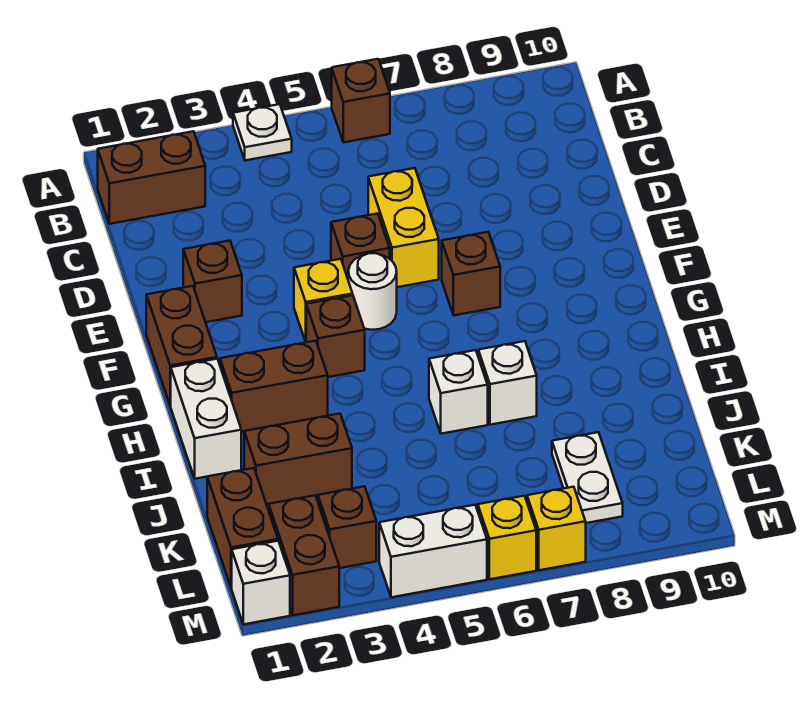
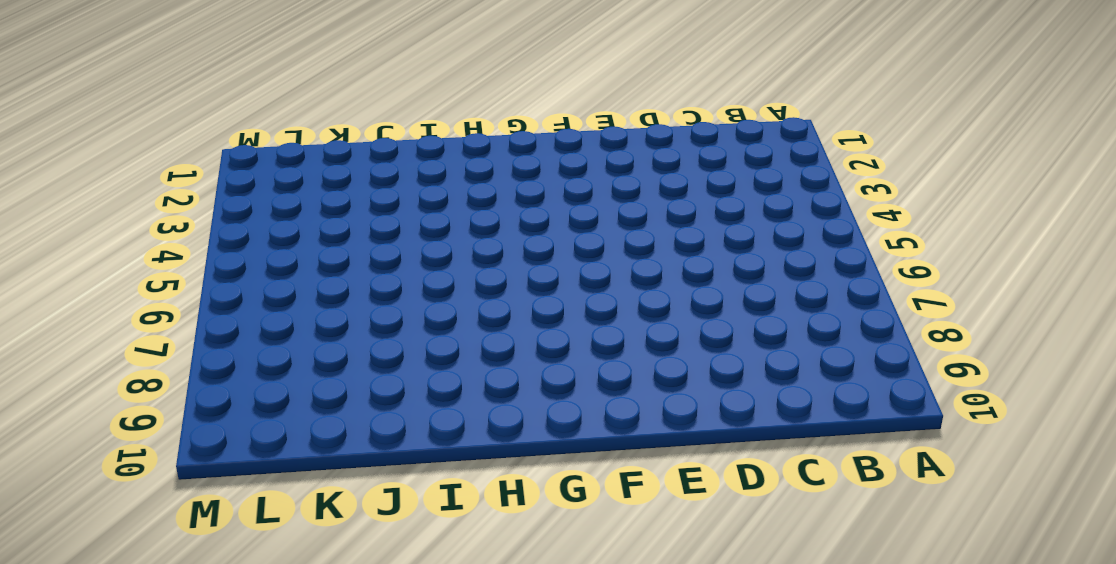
none -> white plate A4 level 1
none -> brown brick A6 level 1
none -> brown brick B1:B2 level 1

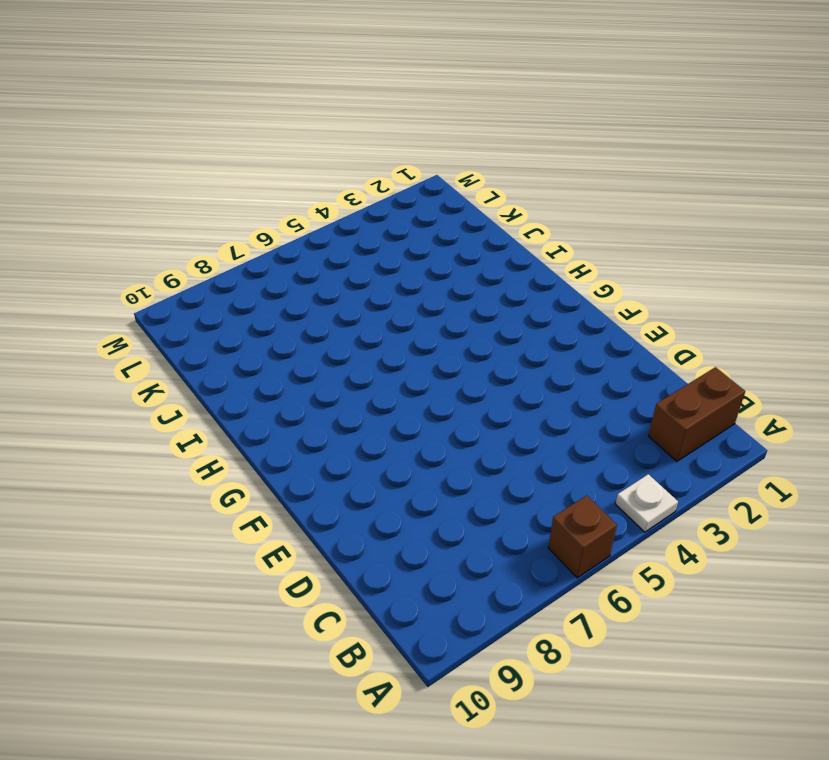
none -> yellow brick D6:E6 level 1
none -> brown brick E2 level 1
none -> brown brick E5 level 1

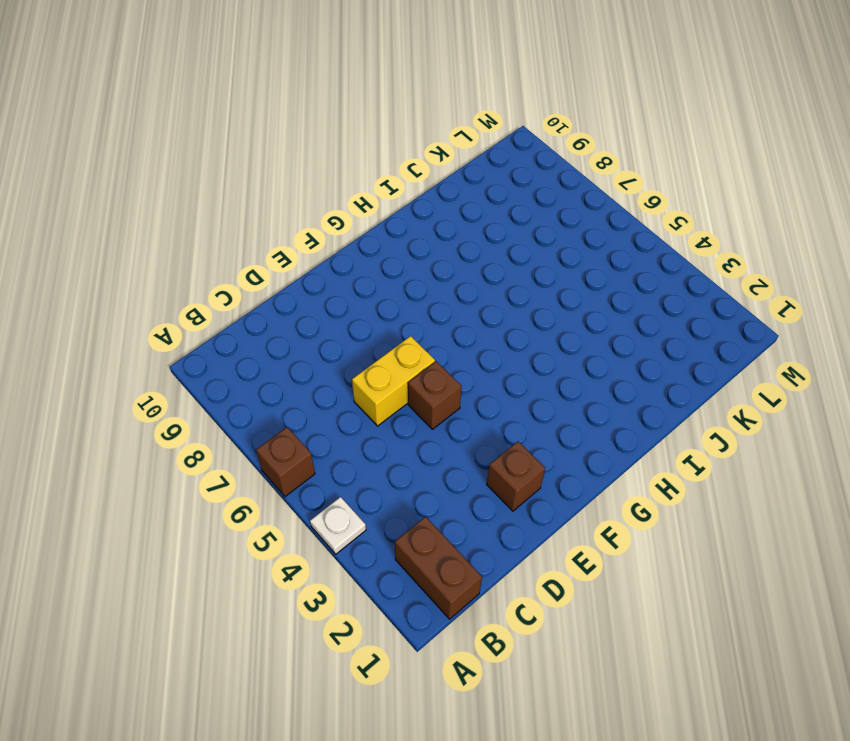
none -> brown brick F1:G1 level 1
none -> yellow brick F4 level 1
none -> white round brick F5 level 1

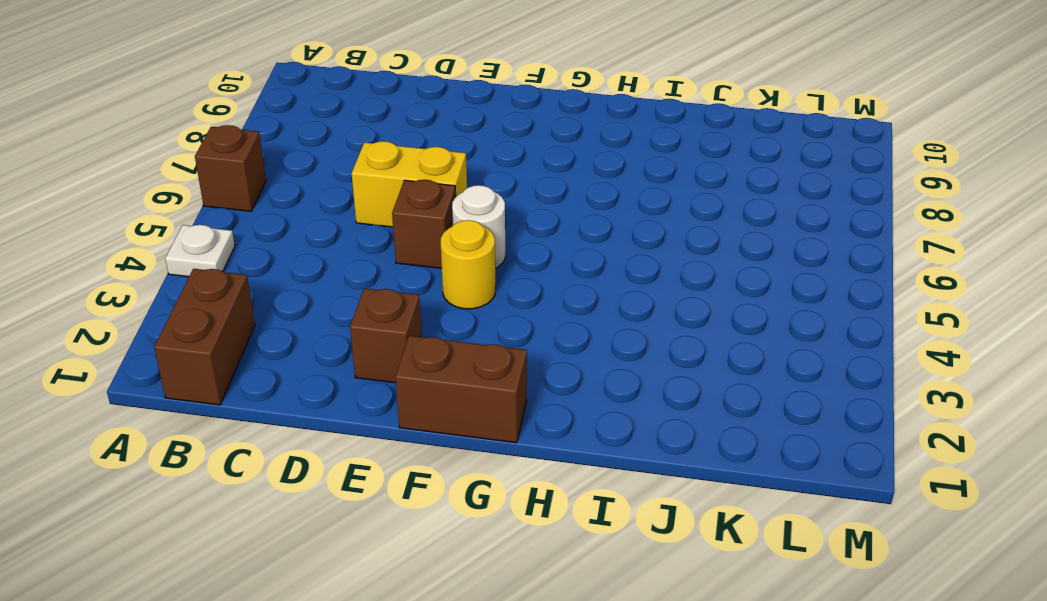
yellow round brick F4 level 1 -> yellow brick F4 level 1
none -> brown brick F7 level 1
none -> brown brick G4 level 1
none -> white brick H1:I1 level 1

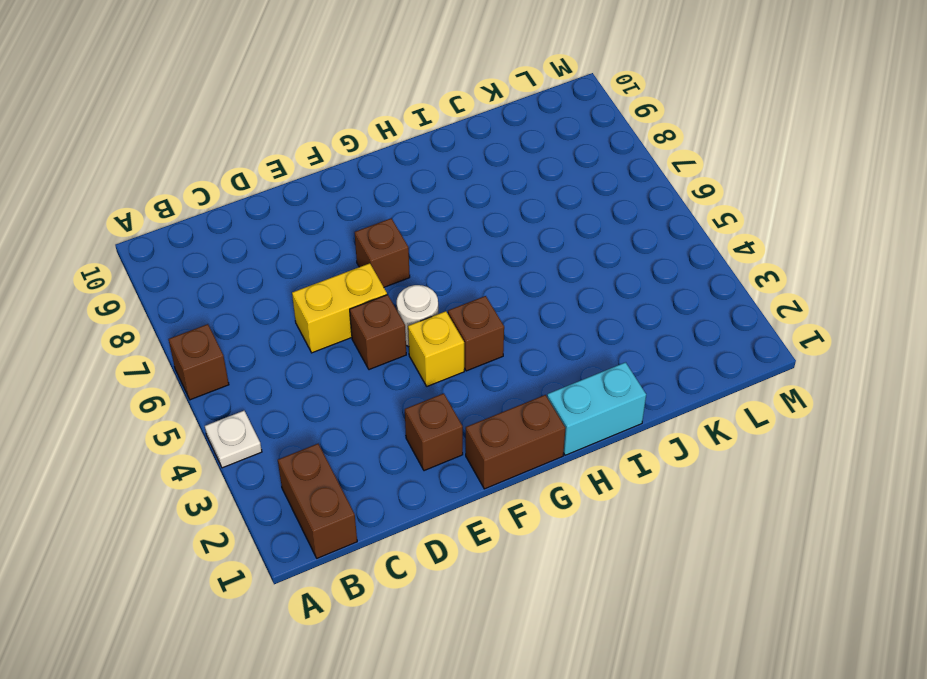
cyan brick H1:I1 level 1 -> white brick H1:I1 level 1
none -> brown brick H2:H3 level 1
none -> white brick I6 level 1
none -> white brick I7 level 1

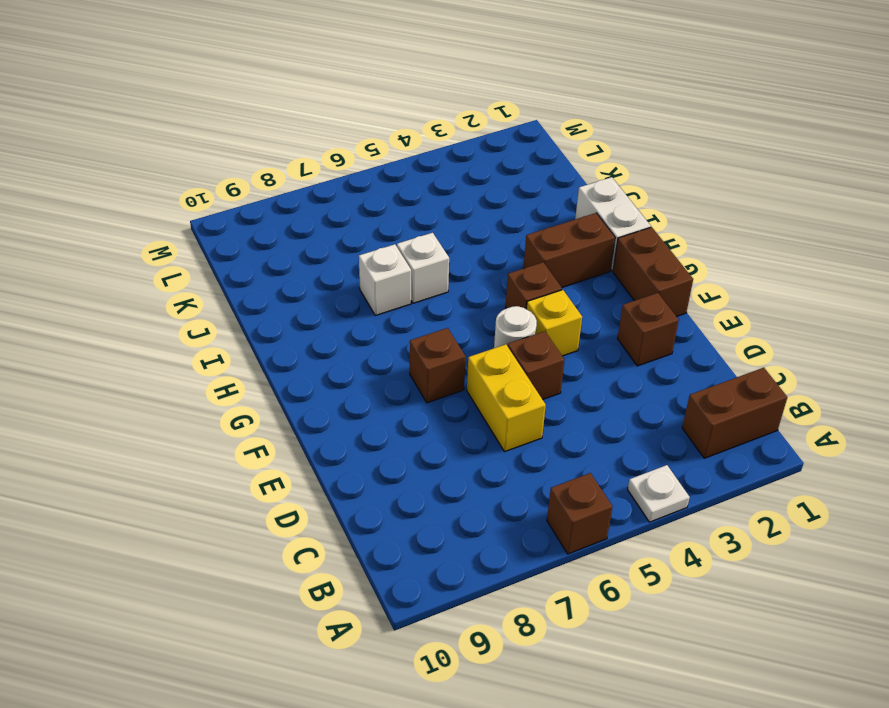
none -> brown brick J2:J3 level 1
none -> brown brick K1:L1 level 1
none -> white plate K8:L8 level 1

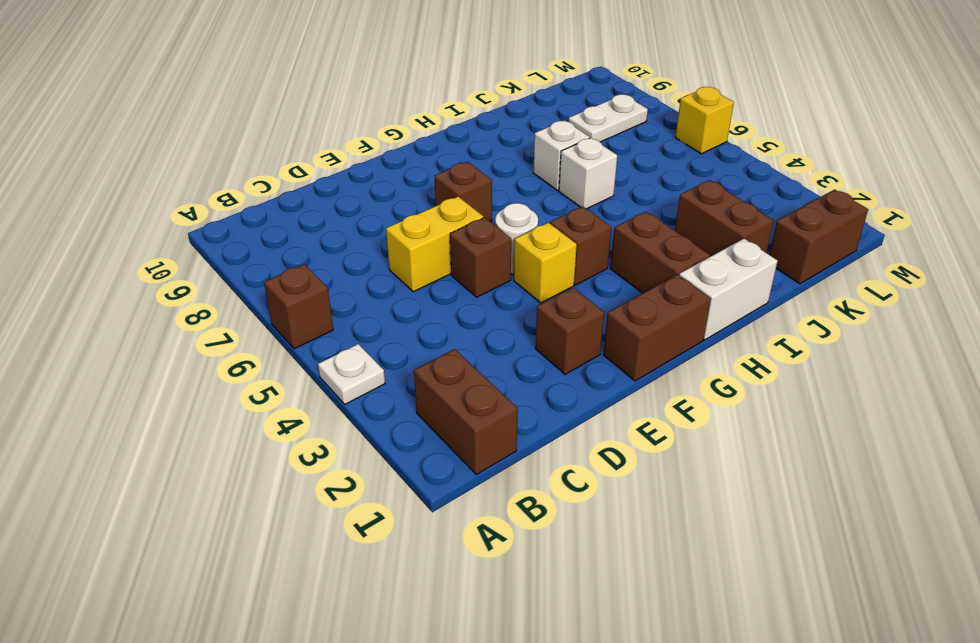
none -> brown brick L2:M2 level 1
none -> brown brick L3 level 1
none -> white brick M1 level 1

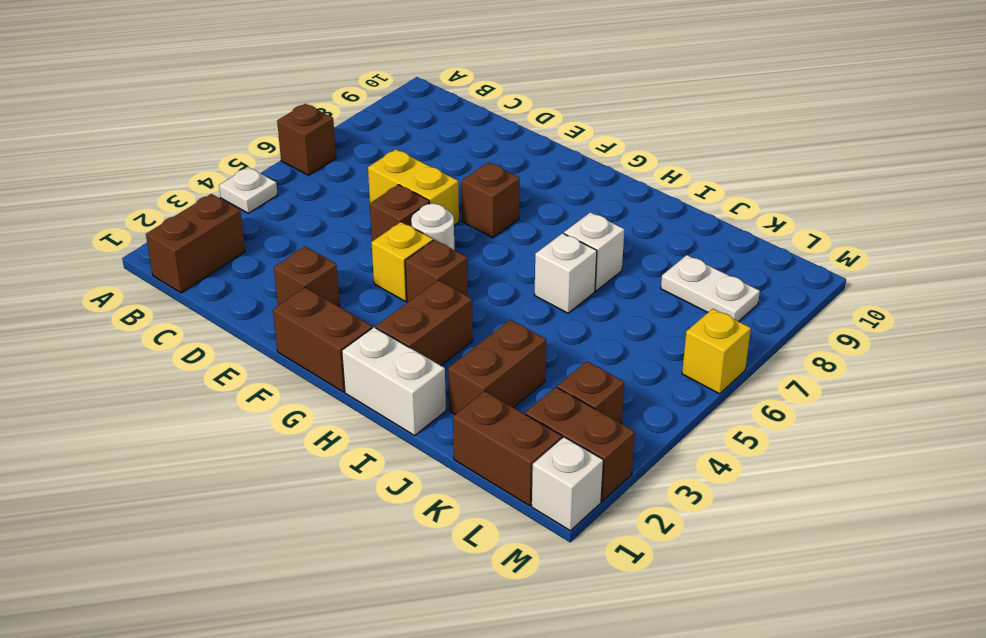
none -> white brick M4:M5 level 1
none -> yellow brick M7 level 1

